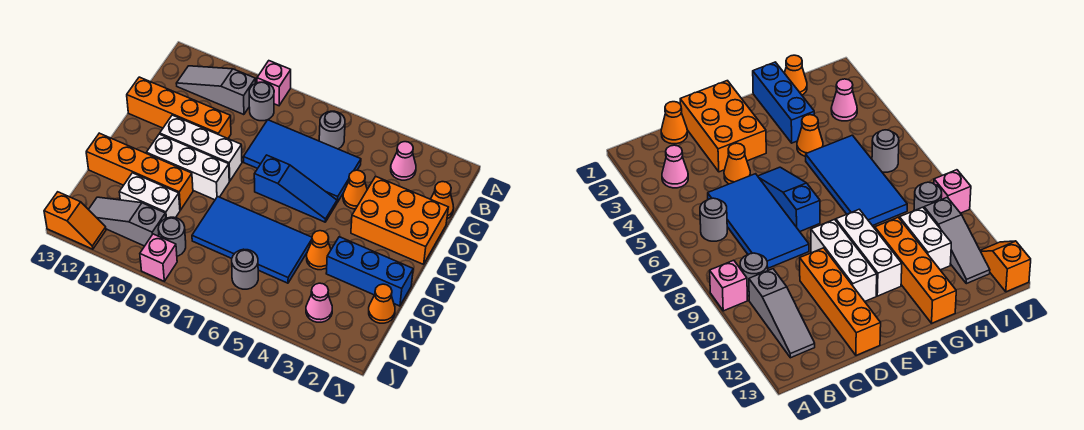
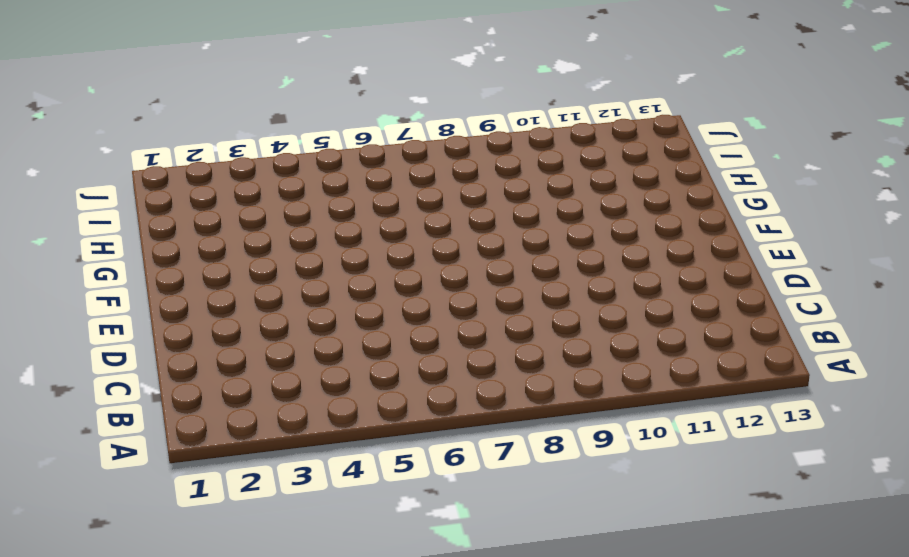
none -> pink brick A9 level 1
none -> pink cone B3 level 1
none -> grey round brick B6 level 1

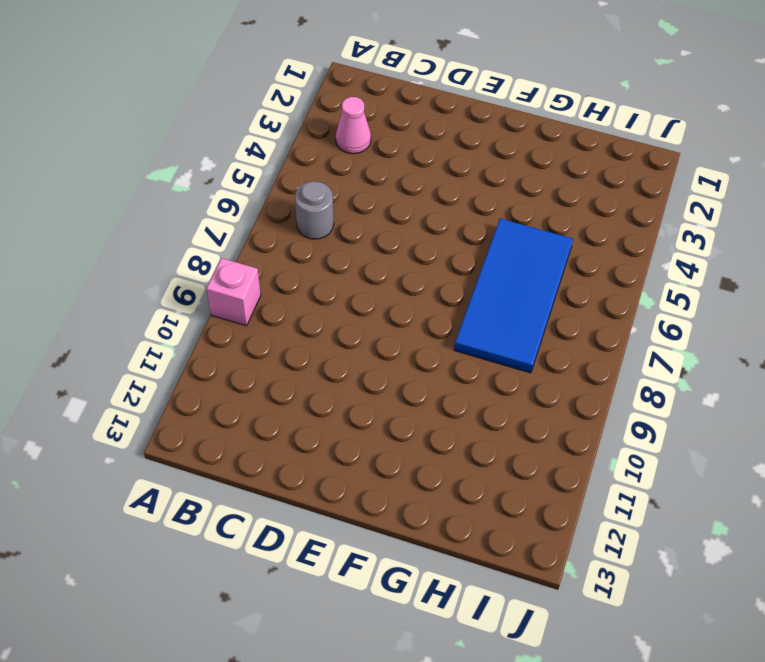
none -> grey round brick B9 level 1
none -> grey slope B10:B12 level 1 top 10
none -> orange cone C1 level 1

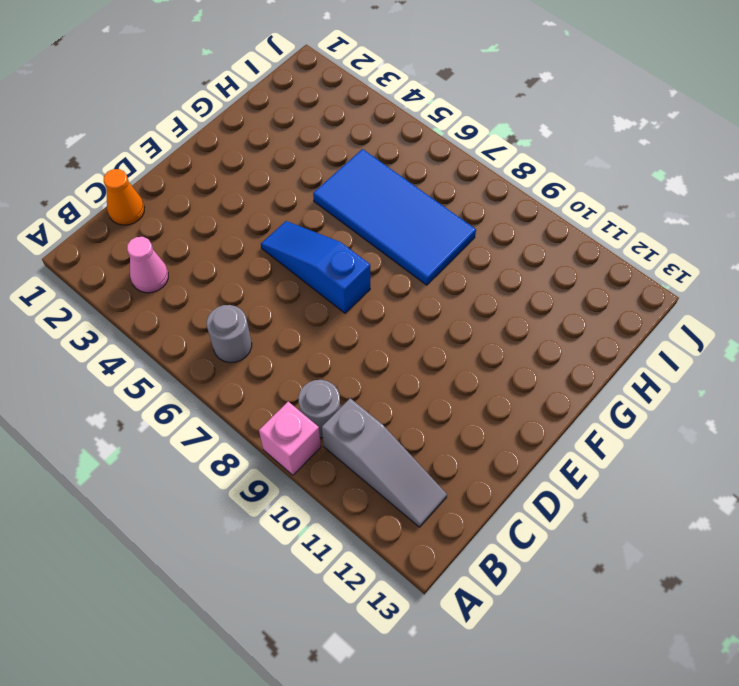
none -> blue tile C5:D8 level 1
none -> orange brick D1:E3 level 1
none -> orange cone D4 level 1

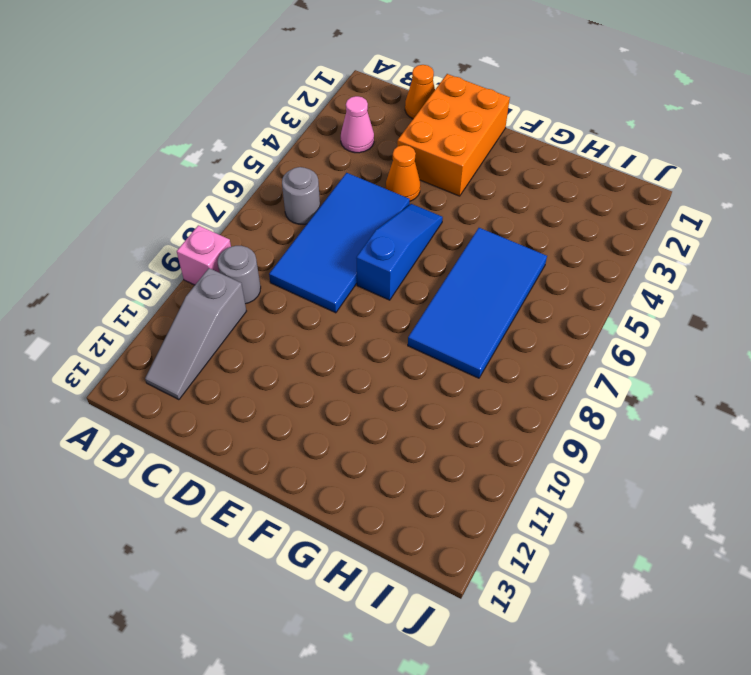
none -> orange brick D10:D13 level 1
none -> white brick E9:E11 level 1
none -> white brick F9:F11 level 1

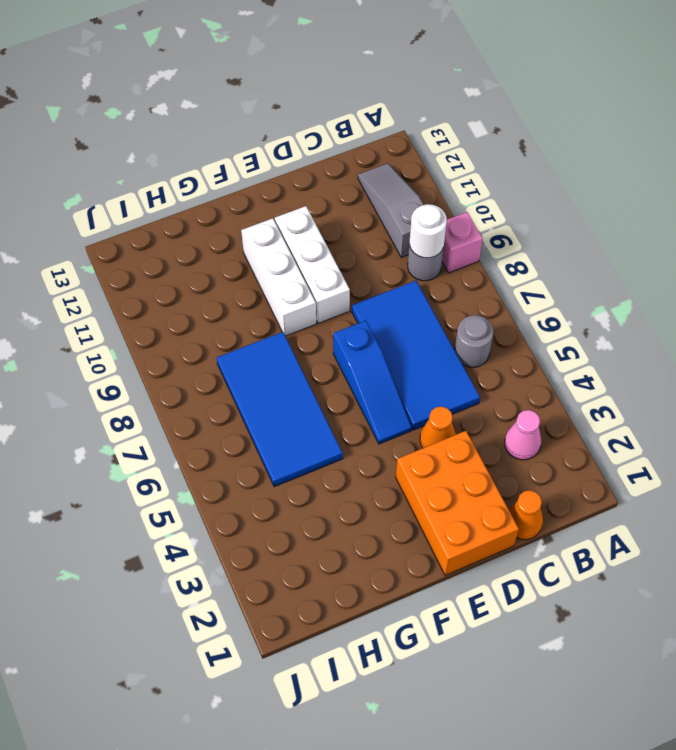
white round brick B9 level 2 -> none
none -> orange brick D10:D13 level 1
none -> blue brick G1:G3 level 1
none -> orange cone G4 level 1

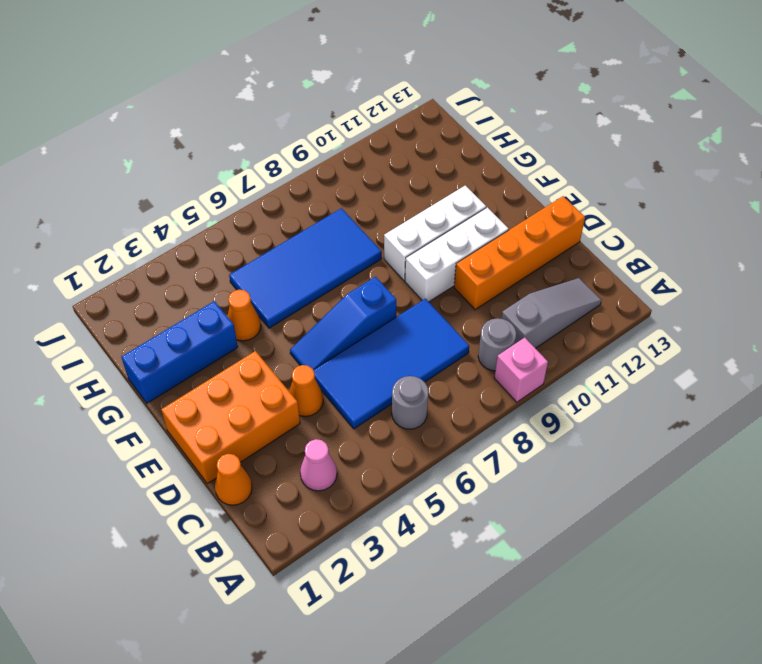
none -> orange brick G10:G13 level 1
none -> orange cone H1 level 1
none -> white brick H10:H11 level 1

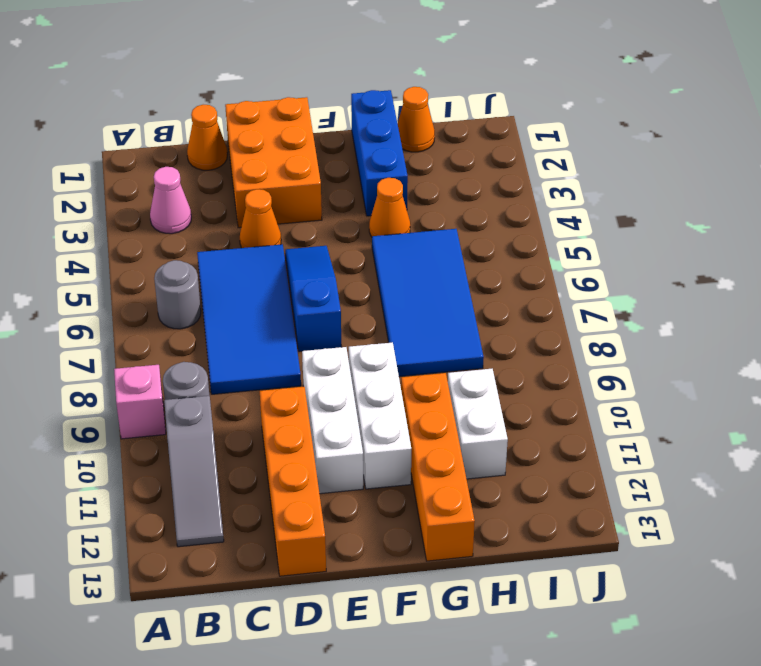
none -> pink cone I3 level 1
none -> grey round brick I6 level 1
none -> grey round brick I9 level 1

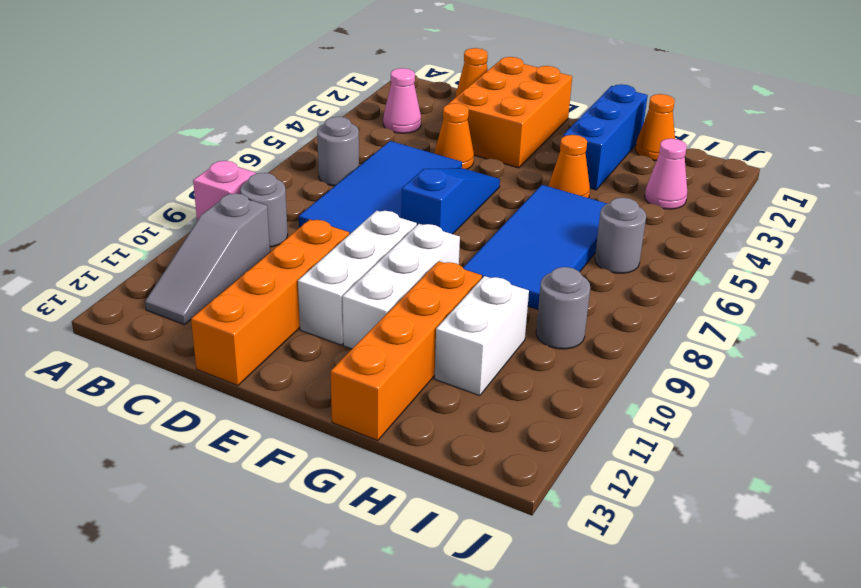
none -> grey slope I10:I12 level 1 top 10
none -> pink brick J9 level 1
none -> orange slope J12:J13 level 1 top 13

